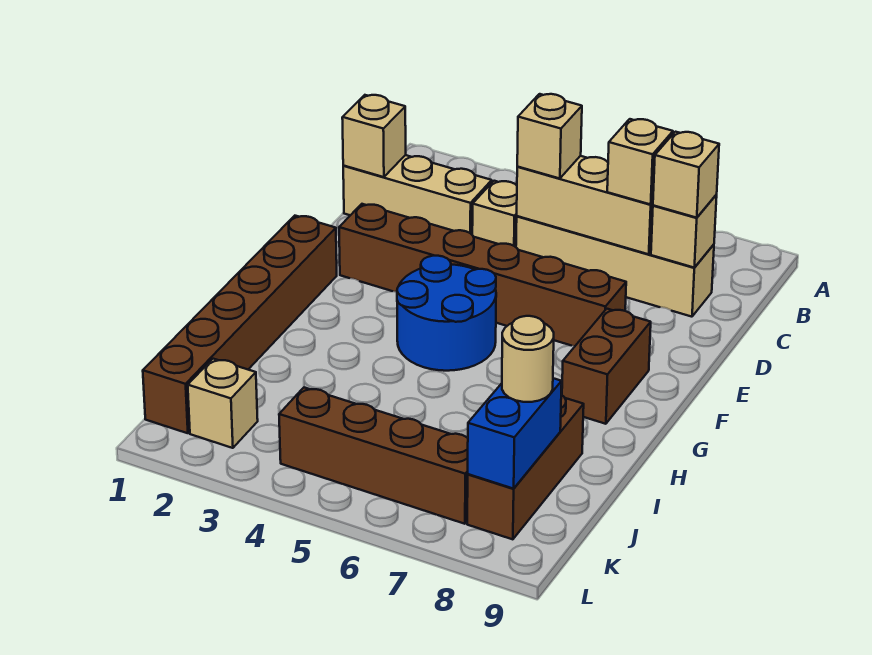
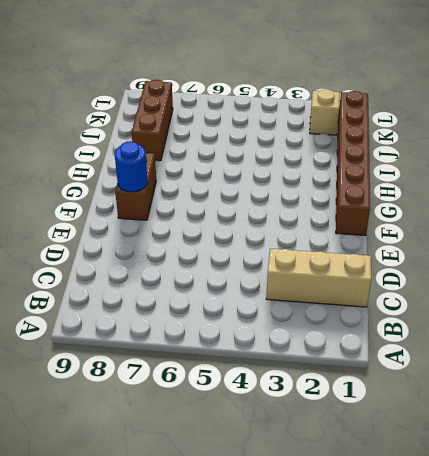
blue round brick F8 level 2 -> none
none -> tan brick C4 level 1
none -> tan brick C5:C8 level 1
none -> brown brick E2:E7 level 1

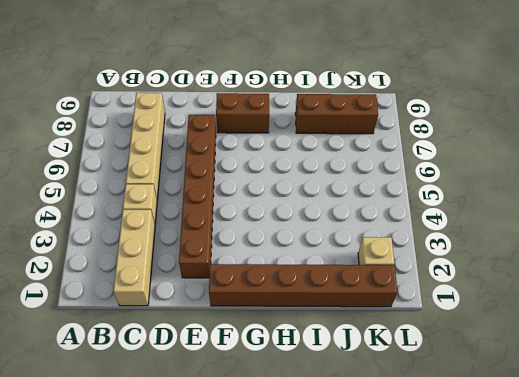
none -> blue round brick F4:G5 level 1
none -> brown brick K4:K7 level 1
none -> tan brick C1 level 2

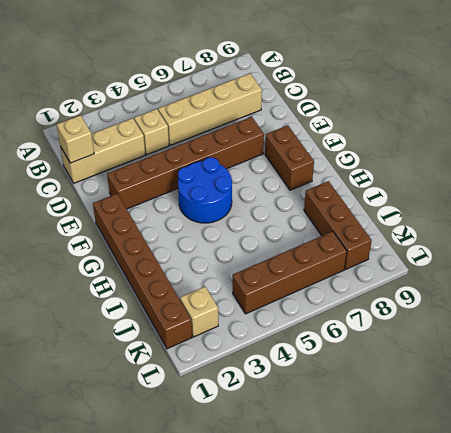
none -> tan brick C5:C7 level 2
none -> tan brick C8 level 2
none -> blue brick J8:K8 level 2

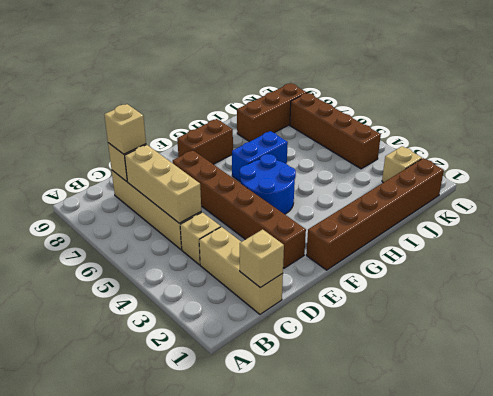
blue brick G6:H6 level 1 -> blue brick J8:K8 level 2
none -> tan brick C5 level 3
none -> tan brick C7 level 3
none -> tan round brick J8 level 3

